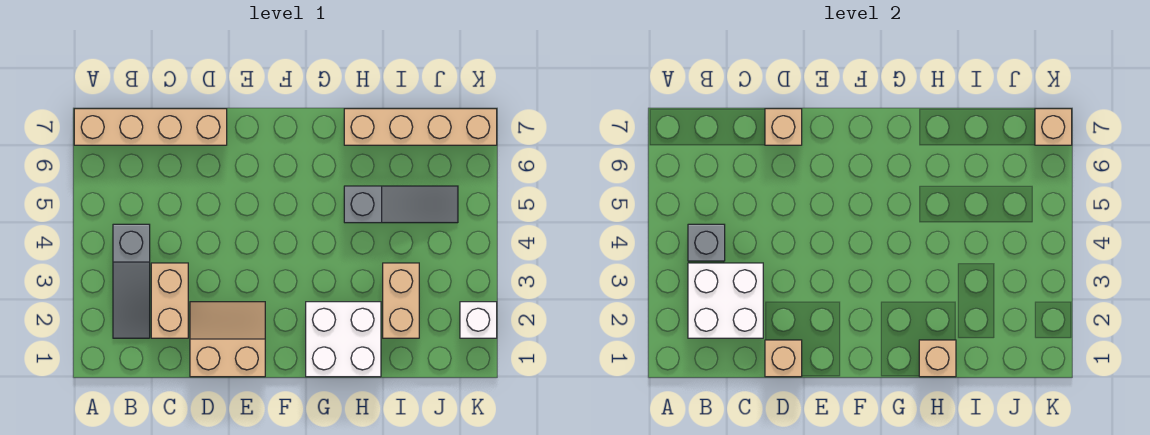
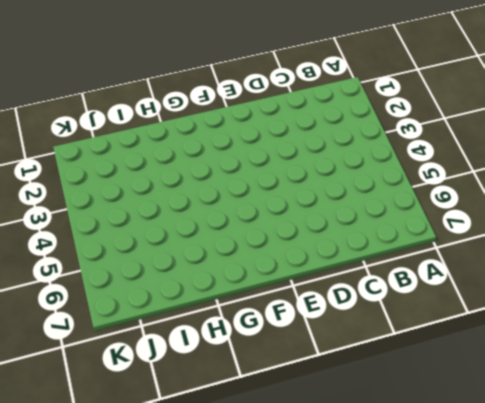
none -> tan brick A7:D7 level 1
none -> grey slope B2:B4 level 1 top 4
none -> tan brick C2:C3 level 1

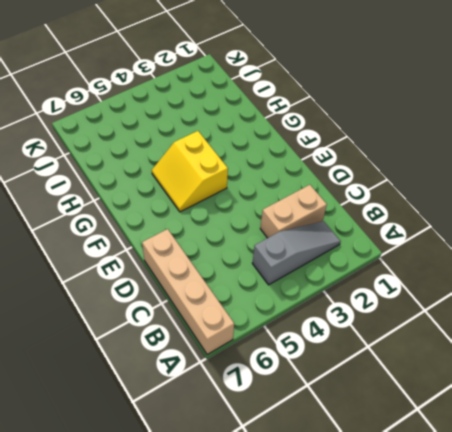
yellow slope F4:G5 level 1 top 4 -> none
none -> tan slope D1:E2 level 1 top 1
none -> white brick G1:H2 level 1
none -> grey slope H5:J5 level 1 top H

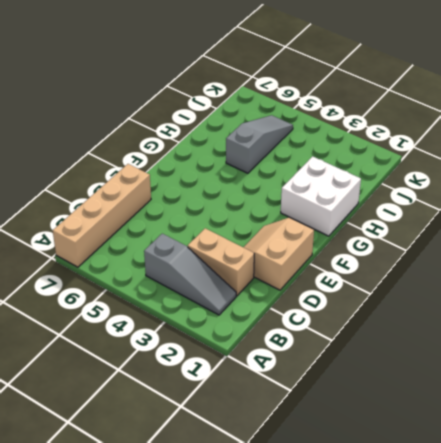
none -> tan brick H7:K7 level 1
none -> tan brick I2:I3 level 1
none -> white brick K2 level 1

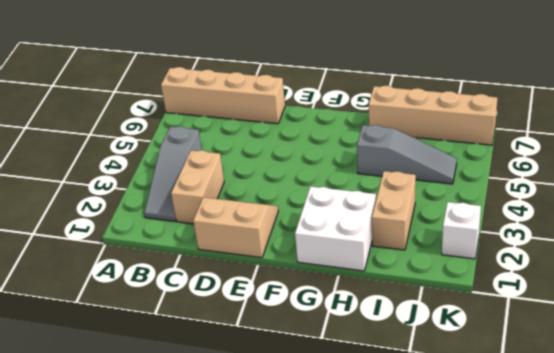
none -> white brick B2:C3 level 2
none -> grey brick B4 level 2
none -> tan brick D1 level 2

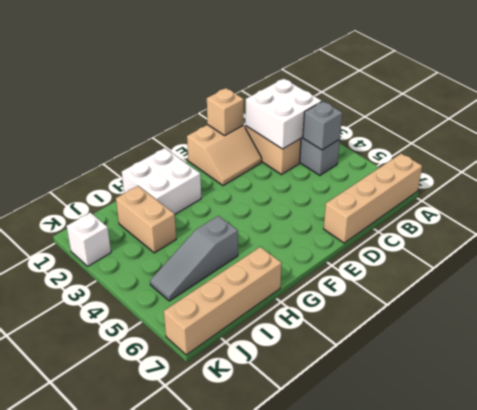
none -> tan brick D7 level 2
none -> tan brick H1 level 2
none -> tan brick K7 level 2

